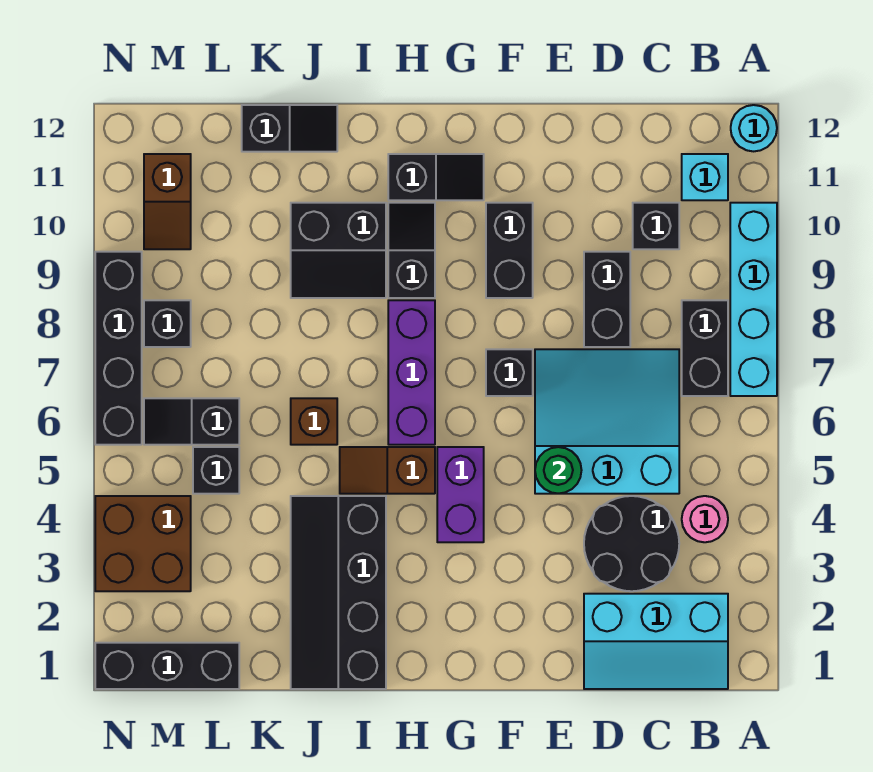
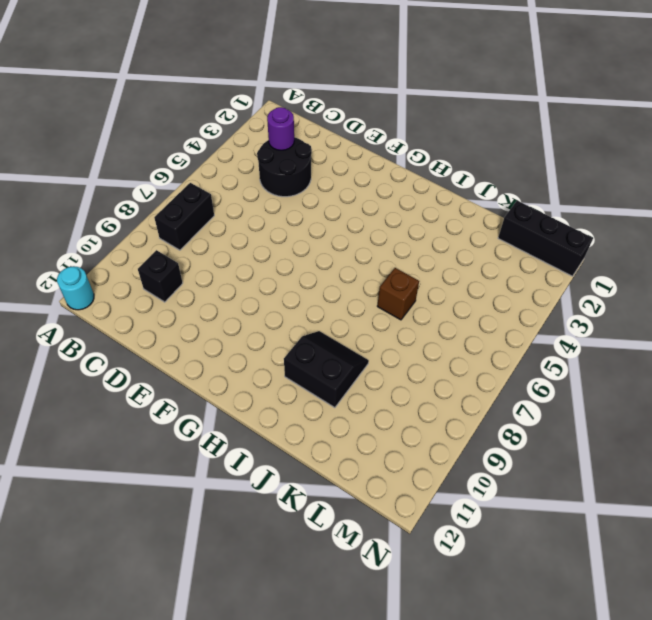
purple round brick C3 level 2 -> none
none -> cyan brick A7:A10 level 1
none -> cyan slope B1:D2 level 1 top 2
none -> pink round brick B4 level 1

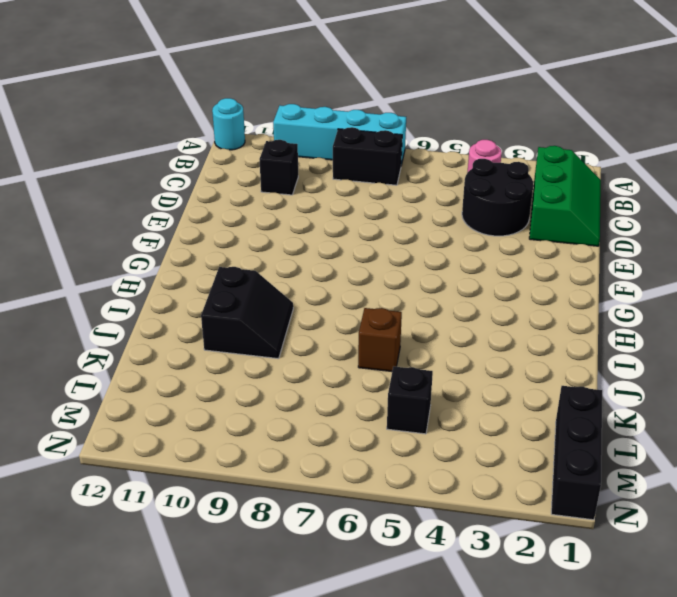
green slope B1:D2 level 1 top 2 -> cyan slope B1:D2 level 1 top 2
none -> cyan brick B11 level 1
none -> cyan slope C5:E7 level 1 top 5
none -> black brick D8:D9 level 1

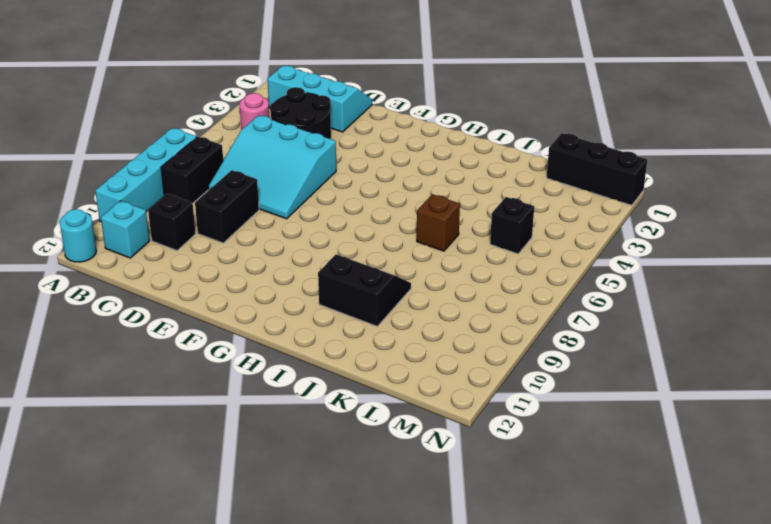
none -> black brick F7 level 1
none -> black brick F9:F10 level 1
none -> purple brick G4:G5 level 1

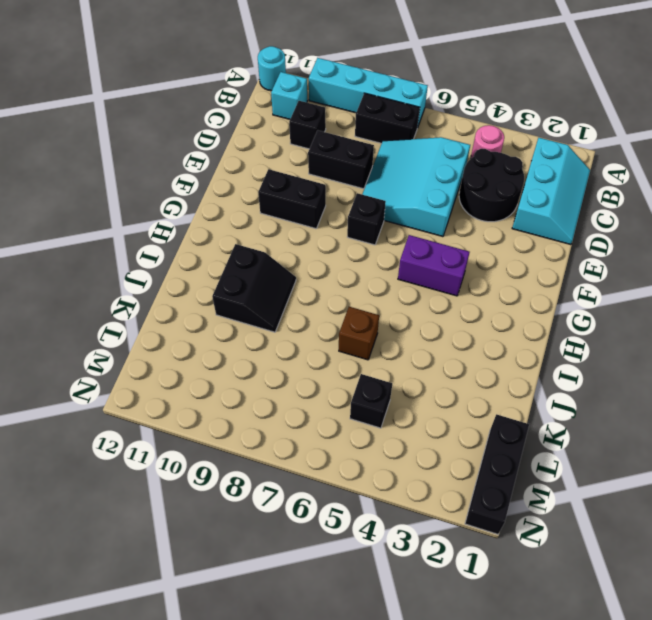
none -> black slope G11:H11 level 1 top H
none -> brown slope H5:I5 level 1 top H
none -> purple brick H6:H8 level 1

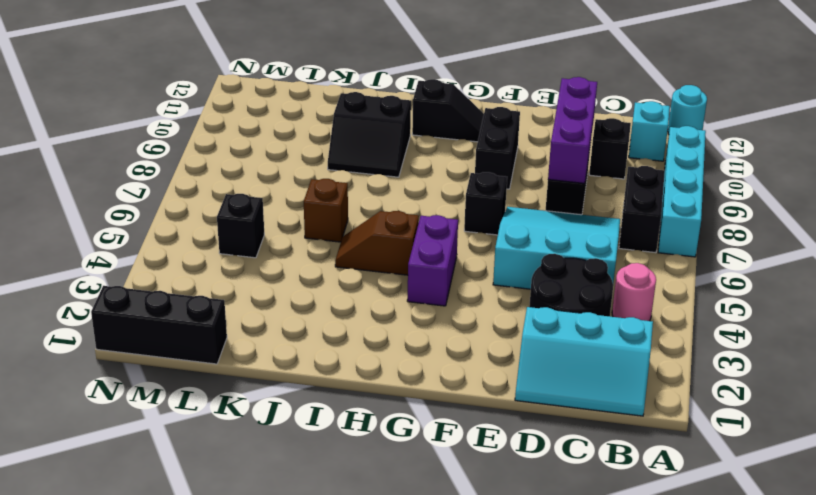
purple brick D8:D10 level 2 -> purple brick H6:H8 level 1
none -> black slope H9:H10 level 1 top 9
none -> black slope I1:J4 level 1 top I
none -> black slope J12:K12 level 1 top K

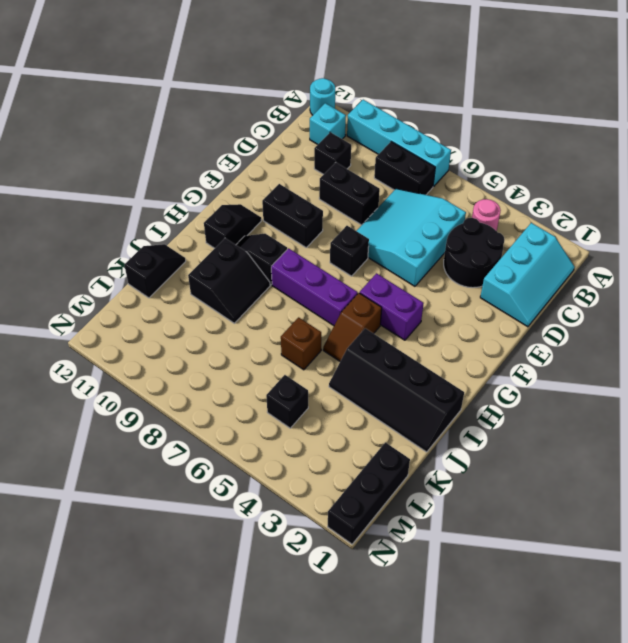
none -> black slope L6:M6 level 1 top L
none -> brown brick M3:N4 level 1
none -> black brick M8 level 1

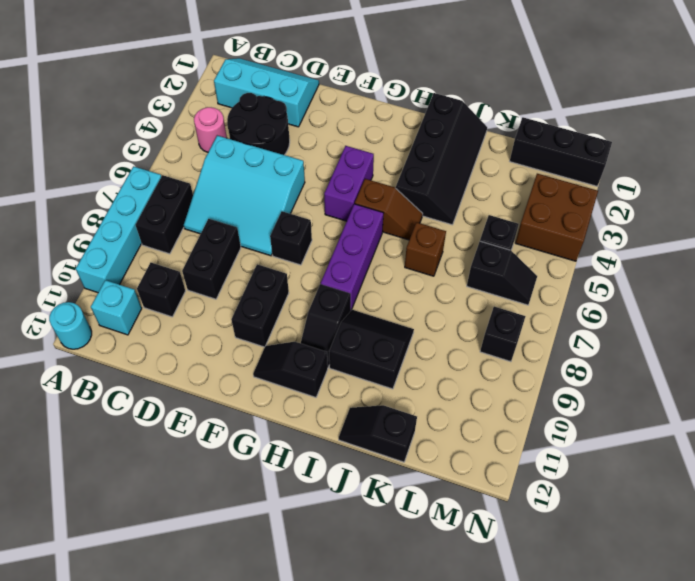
none -> brown slope M10:M11 level 1 top 11
none -> black brick N6:N9 level 1
none -> green round brick E5 level 2

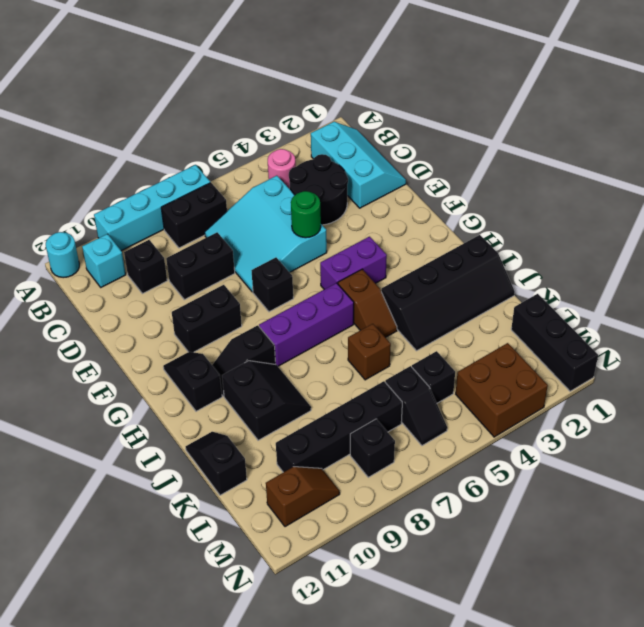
black brick L7:L10 level 1 -> black brick N6:N9 level 1

